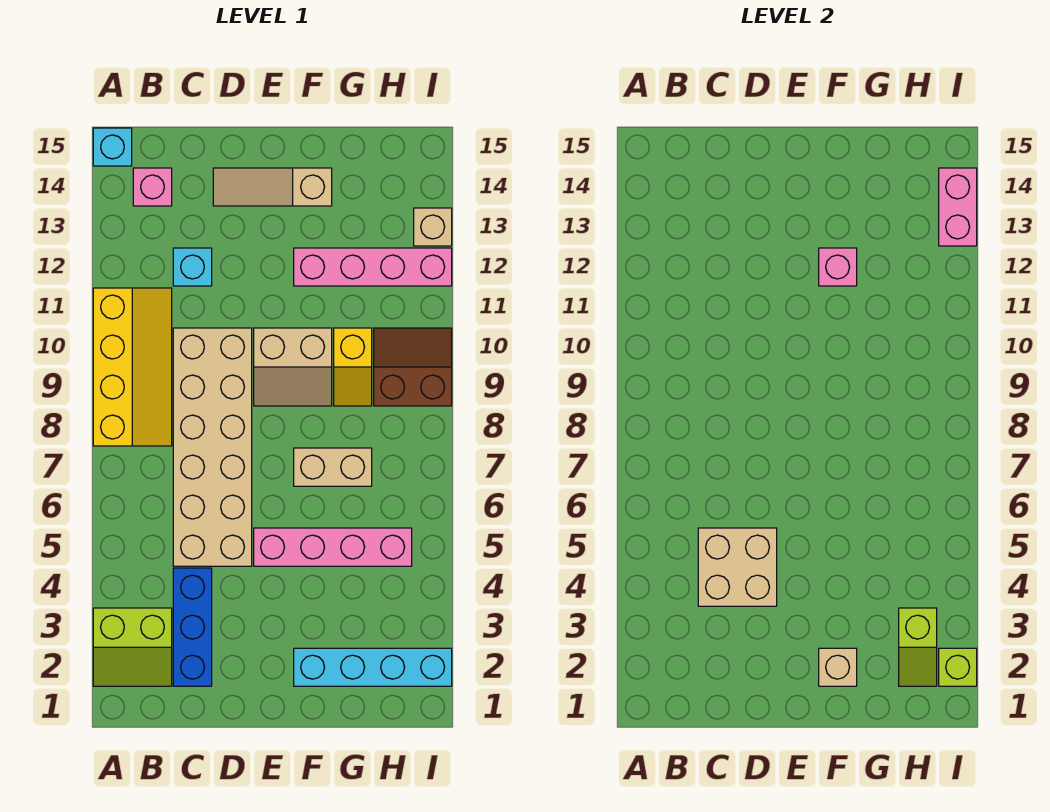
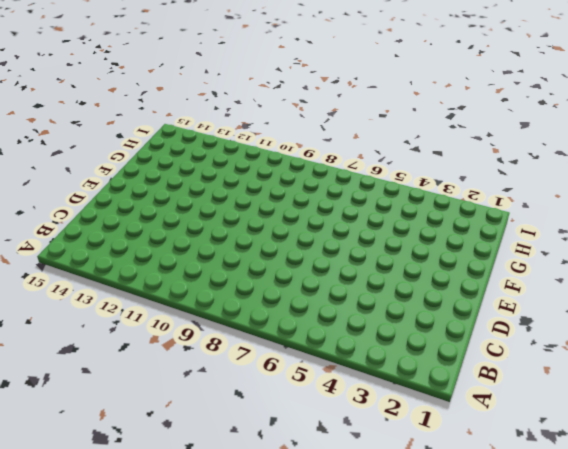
none -> lime slope A2:B3 level 1 top 3
none -> yellow slope A8:B11 level 1 top A
none -> cyan brick A15 level 1

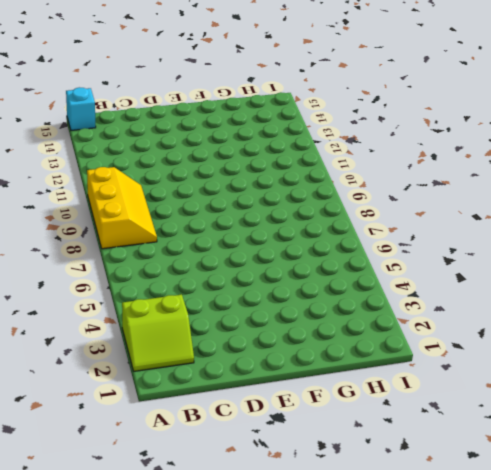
yellow slope A8:B10 level 1 top A -> yellow slope A8:B11 level 1 top A
none -> pink brick B14 level 1
none -> blue brick C2:C4 level 1
none -> tan brick C5:D10 level 1

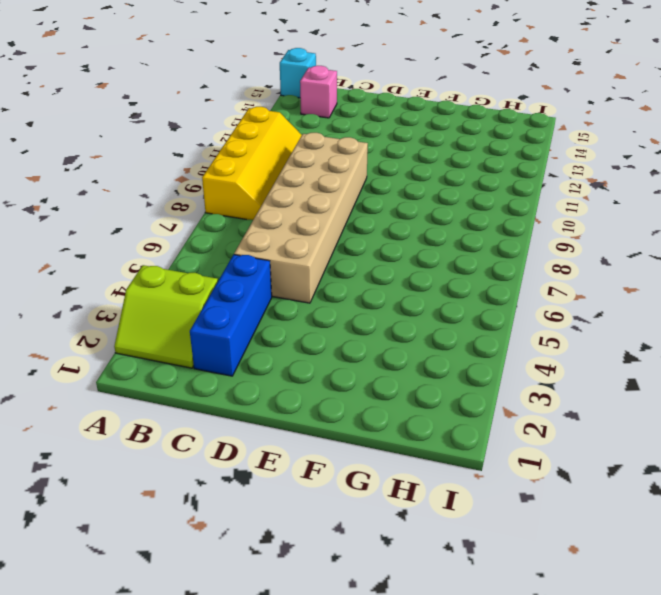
none -> cyan brick C12 level 1
none -> tan slope D14:F14 level 1 top F
none -> pink brick E5:H5 level 1

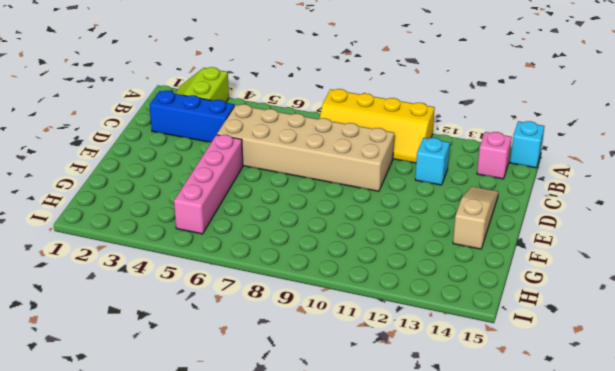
none -> tan slope E9:F10 level 1 top 10
none -> cyan brick F2:I2 level 1
none -> tan brick F7:G7 level 1

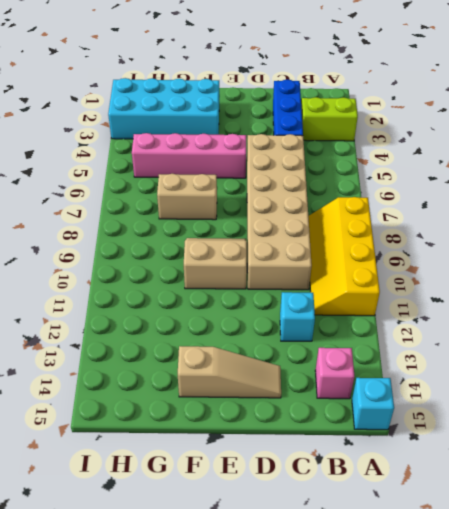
cyan brick F2:I3 level 1 -> cyan brick F2:I2 level 1
none -> pink brick F12:I12 level 1
none -> yellow slope G9:G10 level 1 top 10
none -> brown slope H9:I10 level 1 top 9

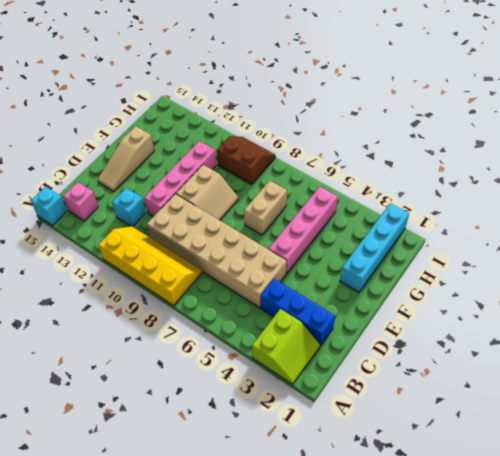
pink brick D11:G11 level 1 -> pink brick F12:I12 level 1
brown slope H9:I10 level 1 top H -> brown slope H9:I10 level 1 top 9
none -> yellow slope G9:G10 level 1 top 10
none -> tan brick I13 level 1
none -> tan brick C4:D5 level 2

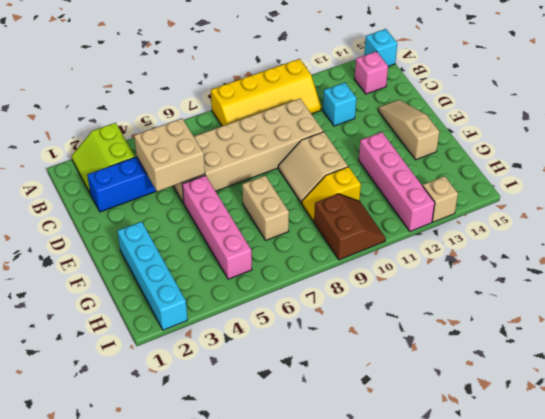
none -> tan brick F2 level 2
none -> pink brick F12 level 2
none -> lime slope H2:H3 level 2 top 3

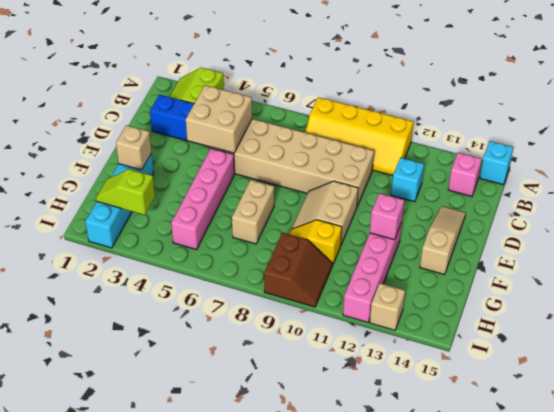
none -> lime brick I2 level 2
none -> pink brick I13:I14 level 2

